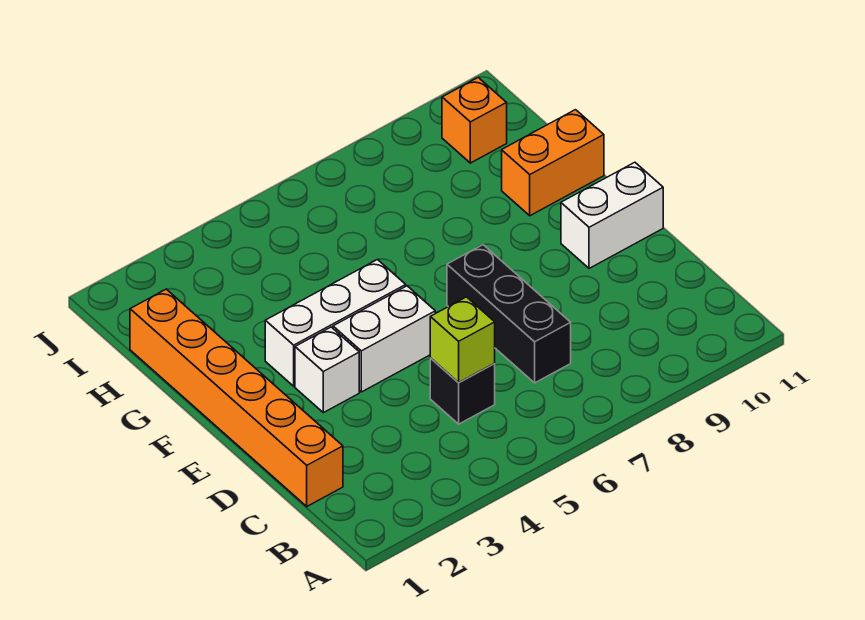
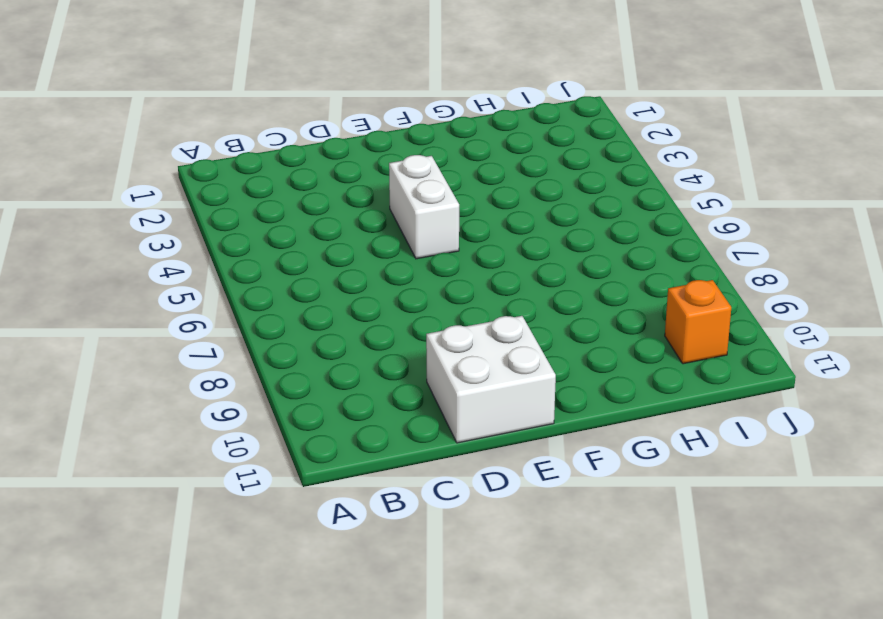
white brick D10:E11 level 1 -> white brick E10:E11 level 1
none -> orange brick C1:H1 level 1
none -> black brick C5 level 1

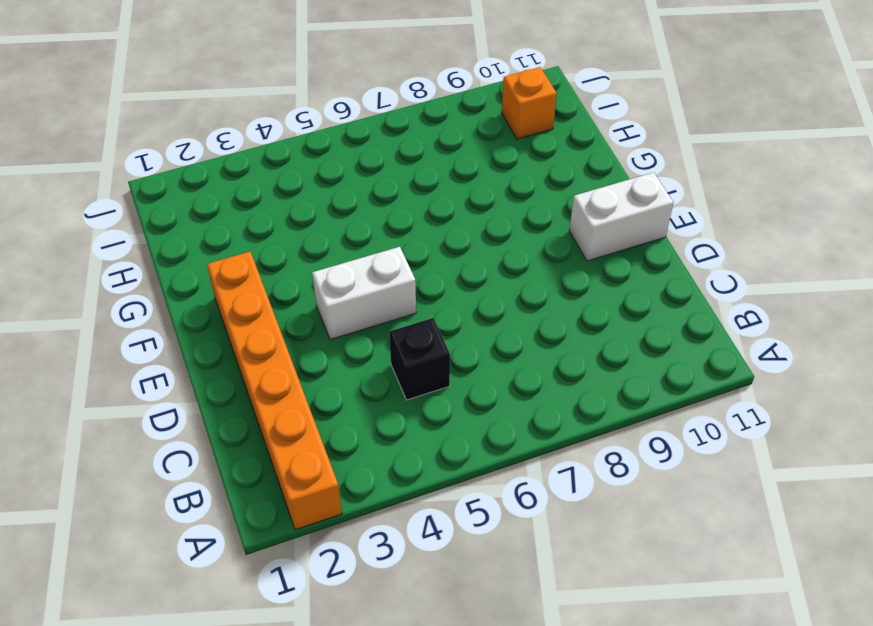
orange brick A2:F2 level 1 -> orange brick C1:H1 level 1
none -> black brick C7:E7 level 1
none -> white brick E3 level 1

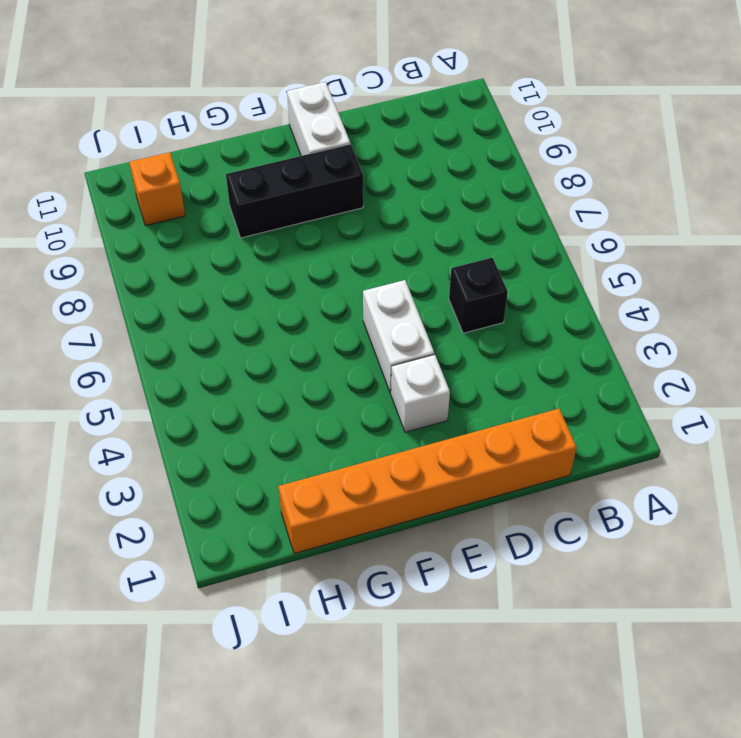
black brick E9:G9 level 1 -> black brick C7:E7 level 1
none -> white brick F3:F5 level 1
none -> orange brick G10:G11 level 1

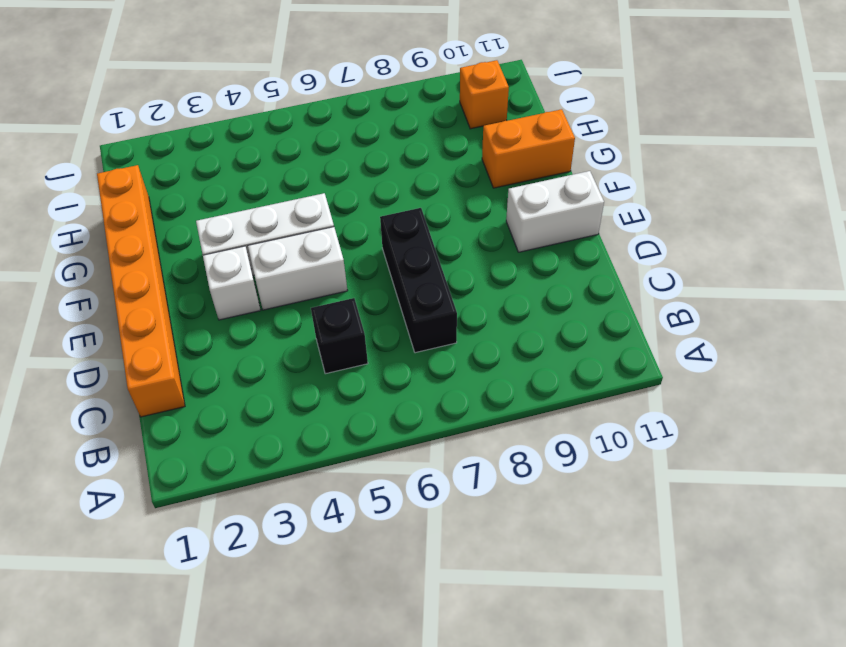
none -> lime brick C5 level 2

